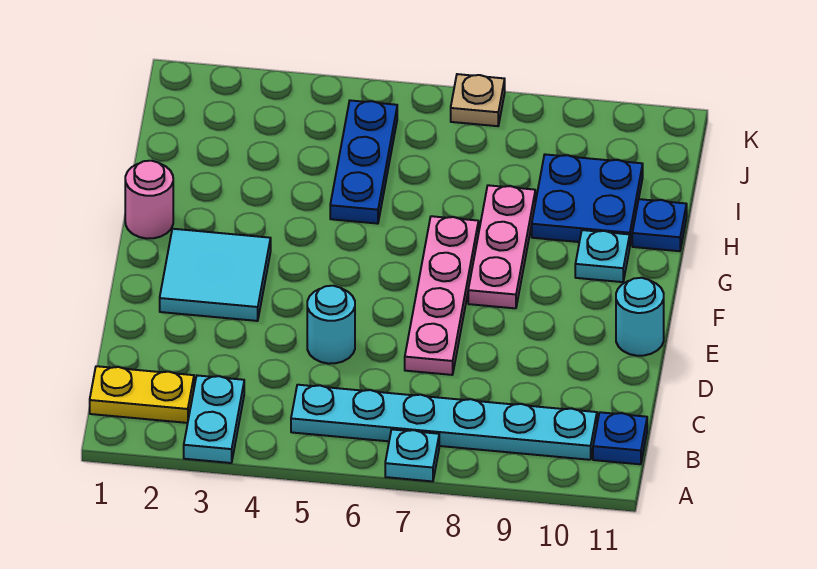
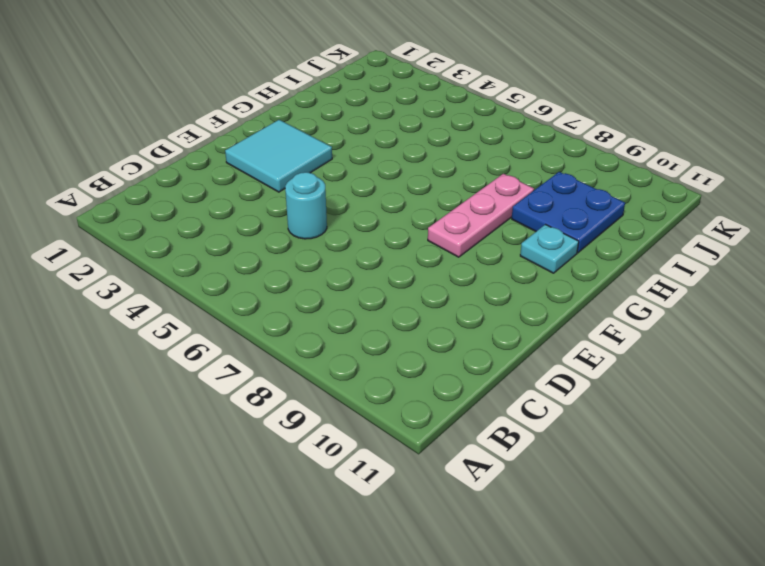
none -> cyan plate A3:B3 level 1
none -> cyan plate A7 level 1
none -> yellow plate B1:B2 level 1

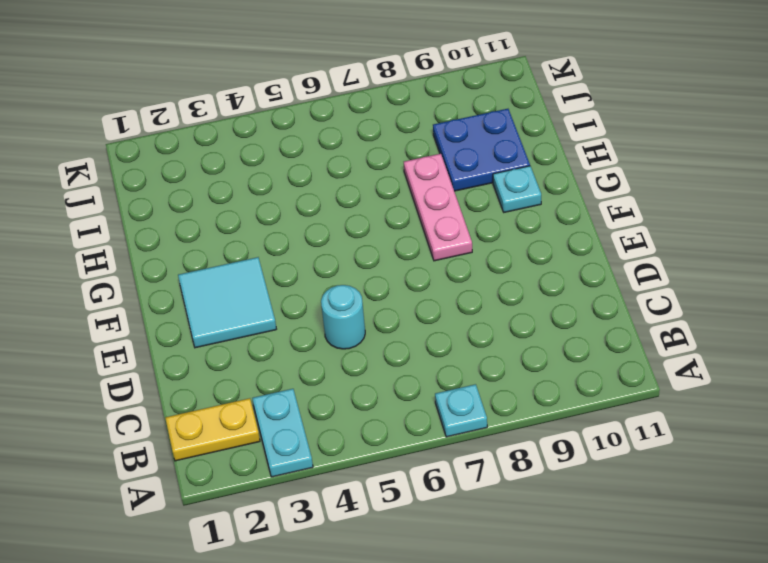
none -> cyan plate B5:B10 level 1
none -> blue plate B11 level 1
none -> pink plate D7:G7 level 1

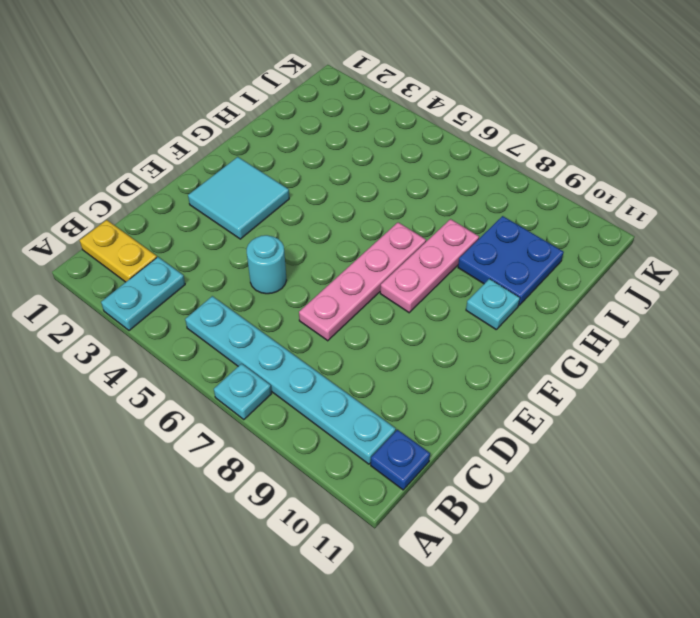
none -> cyan round brick E11 level 1
none -> pink round brick G1 level 1
none -> blue plate H5:J5 level 1

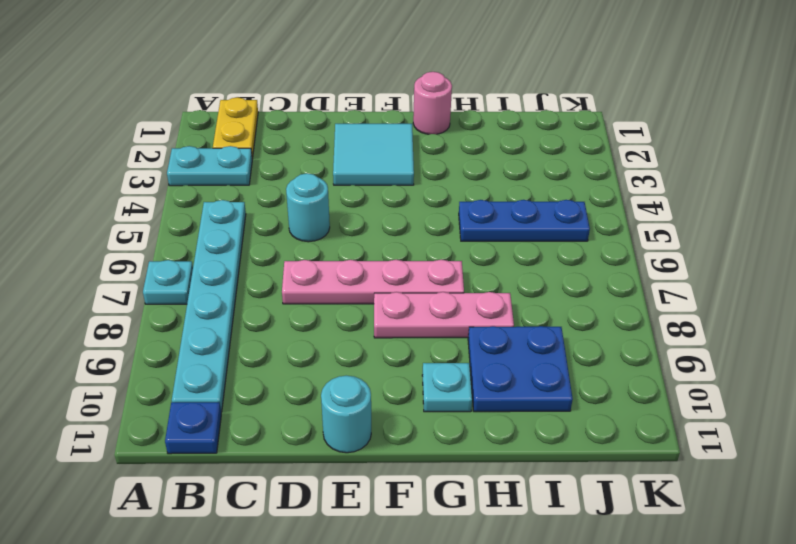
none -> blue plate H11 level 1
none -> tan plate K7 level 1

